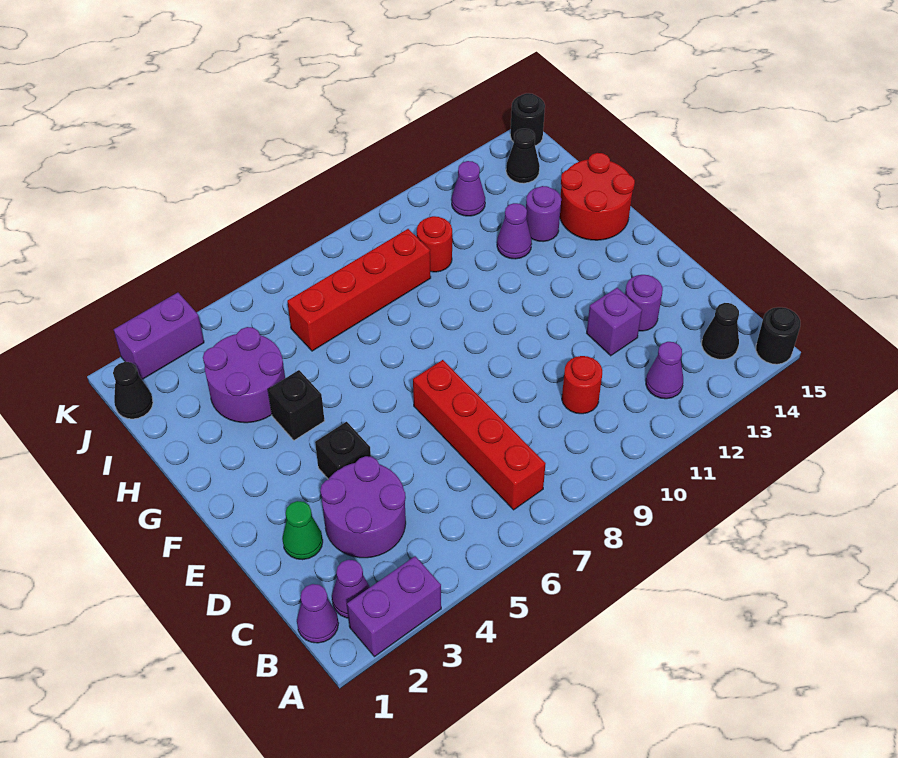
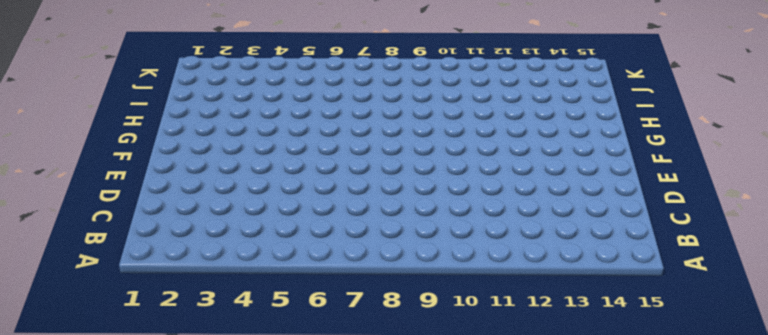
none -> purple brick A2:A3 level 1
none -> black round brick A15 level 1
none -> purple cone B1 level 1

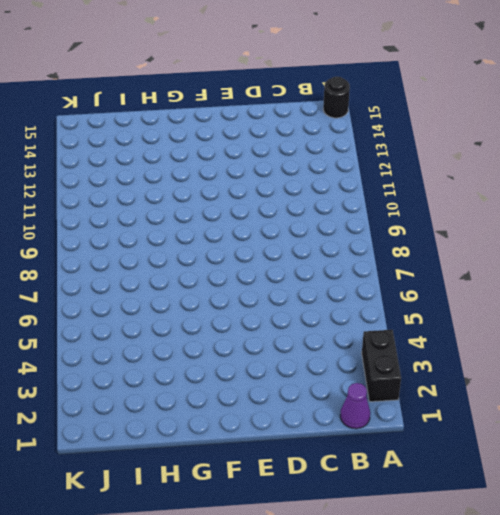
black brick A2:A3 level 1 -> purple brick A2:A3 level 1
none -> purple cone B2 level 1
none -> red brick B7:E7 level 1
none -> purple cone B12 level 1

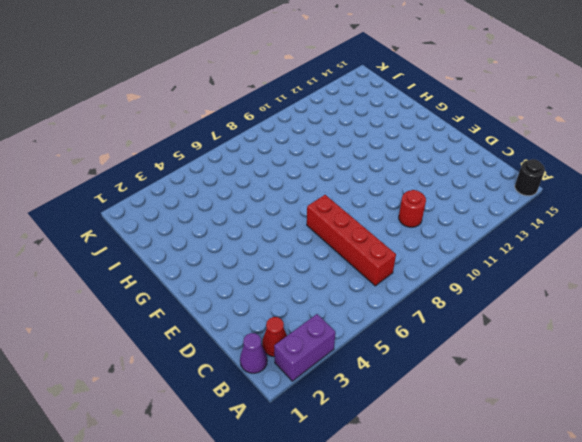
red cone B2 level 1 -> purple cone B2 level 1
none -> purple cone B12 level 1
none -> black cone B14 level 1
none -> purple round brick C3:D4 level 1

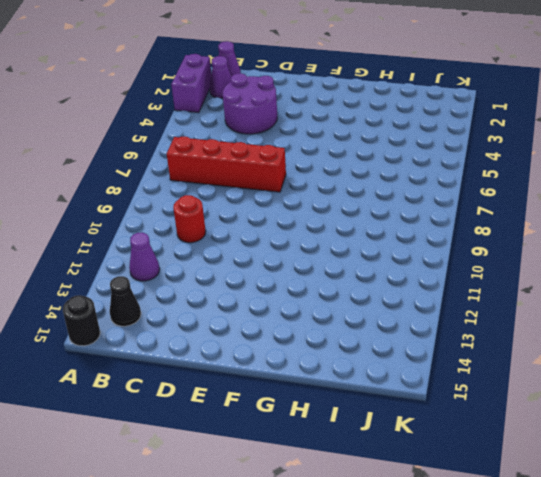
none -> green cone D2 level 1
none -> purple brick D12 level 1
none -> purple round brick D13 level 1

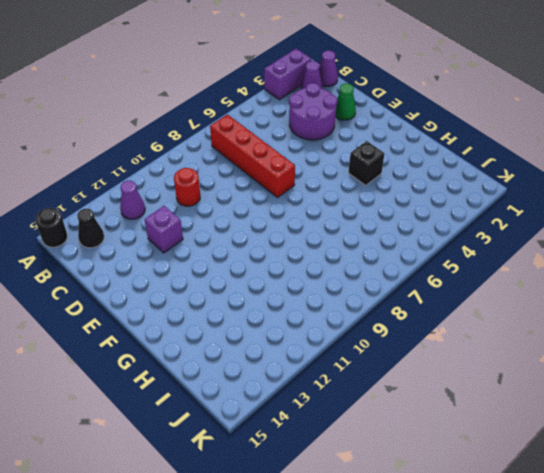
none -> purple round brick D13 level 1
none -> black brick E4 level 1
none -> red round brick G14:H15 level 1

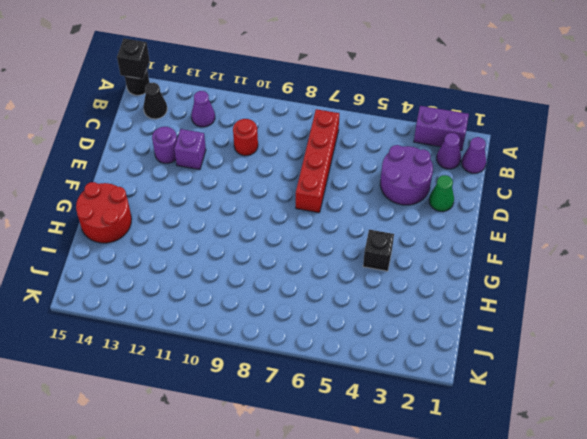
black brick A15 level 2 -> black brick E4 level 1
none -> purple round brick H3:I4 level 1
none -> purple cone H12 level 1
none -> purple round brick H13 level 1

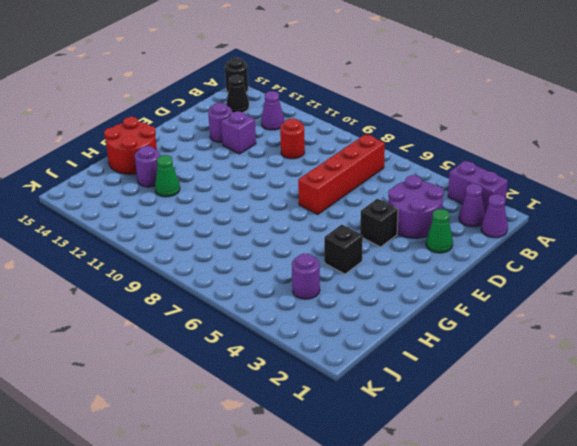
green cone H12 level 1 -> purple cone H12 level 1
purple round brick I4 level 1 -> purple round brick H3:I4 level 1
none -> red brick I6:I9 level 1
none -> red round brick I10 level 1
none -> black cone J1 level 1

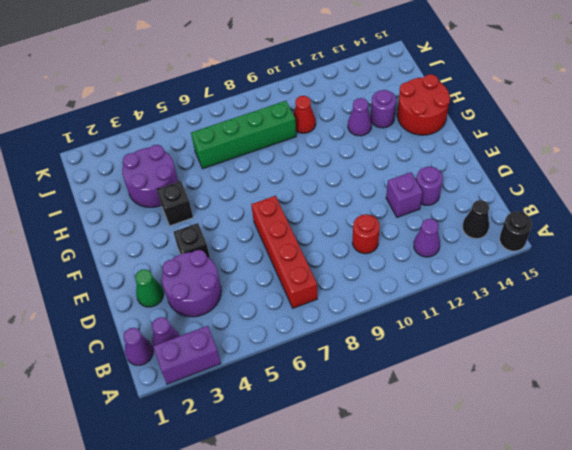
green brick I6:I9 level 1 -> red brick I6:I9 level 1
red cone I10 level 1 -> red round brick I10 level 1
none -> black cone J1 level 1
none -> purple cone J12 level 1
none -> black cone J14 level 1

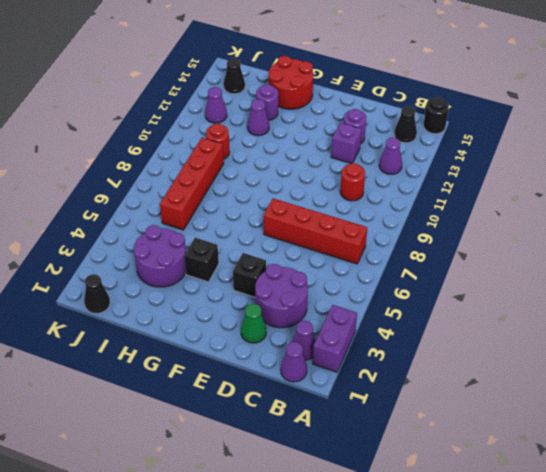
none -> purple brick K2:K3 level 1
none -> black round brick K15 level 1

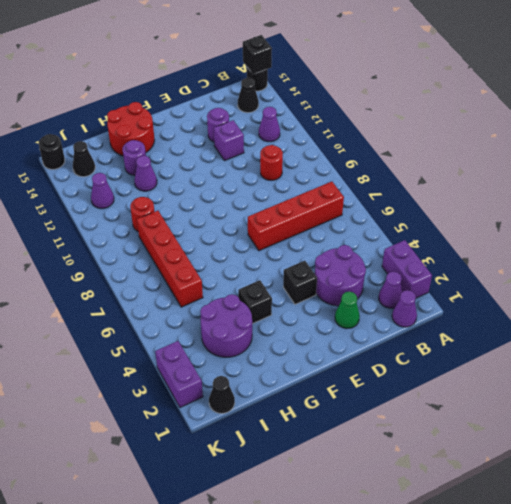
black brick A15 level 2 -> none

